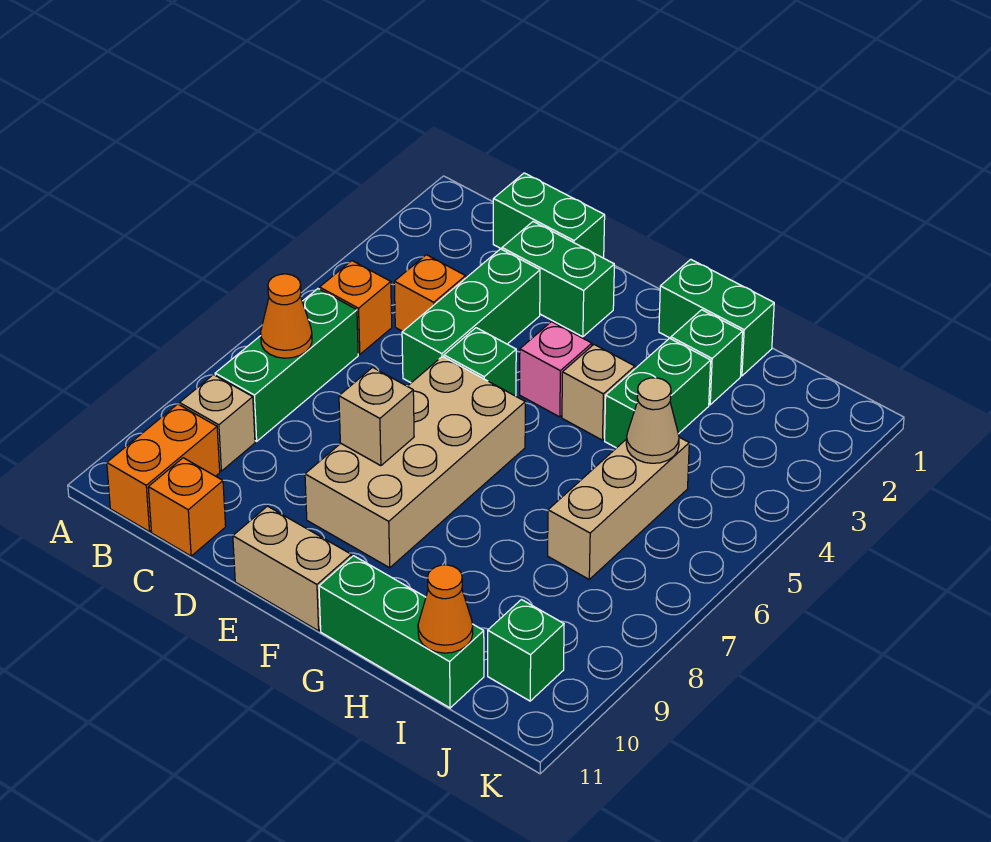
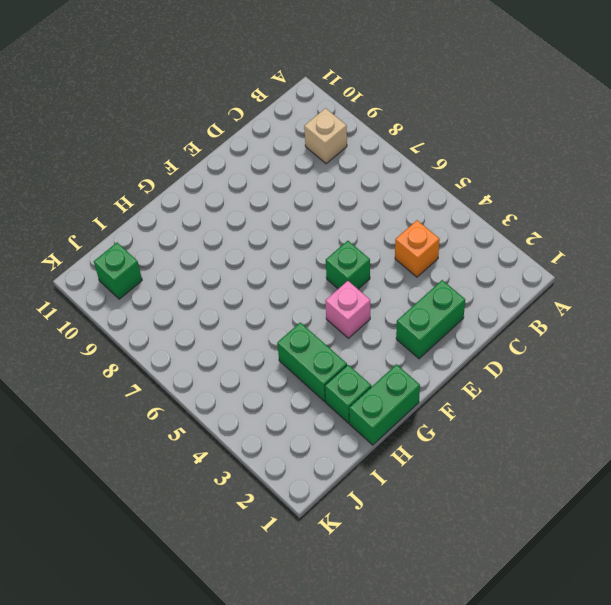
none -> orange brick B5 level 1
none -> green brick B6:B8 level 1
none -> orange brick B10:B11 level 1

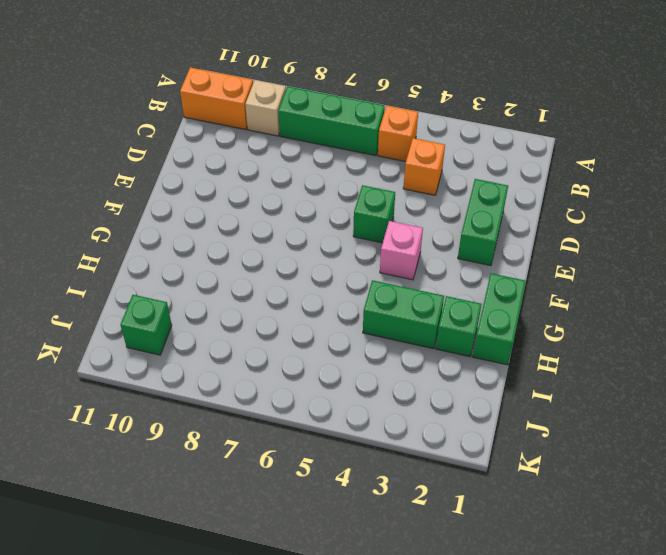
none -> green brick C1:D1 level 1
none -> orange brick C11 level 1
none -> green brick D3:D5 level 1

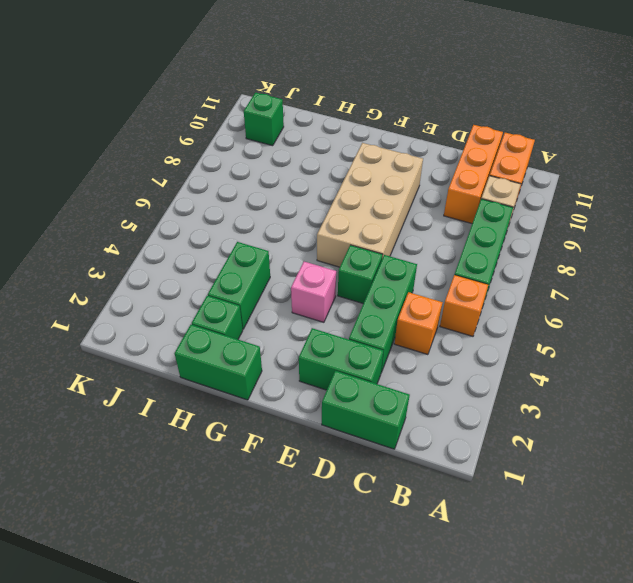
orange brick C9:C11 level 1 -> orange brick C11 level 1
none -> tan brick E11:F11 level 1
none -> tan brick G4 level 1
none -> green brick G11:I11 level 1

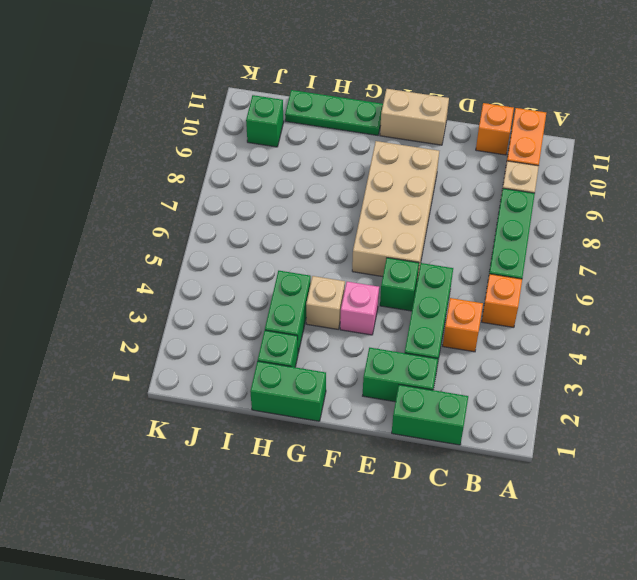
green plate G11:I11 level 1 -> green brick G11:I11 level 1
none -> tan brick I5:I7 level 1
none -> orange cone B7 level 2
none -> tan brick E8 level 2

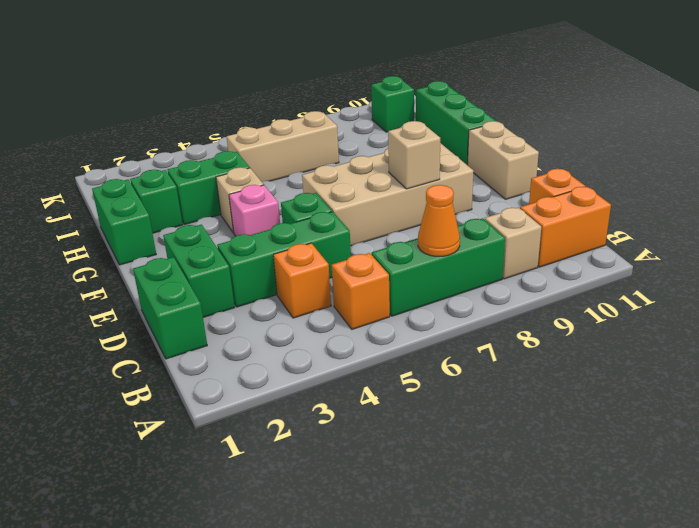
none -> tan cone I5 level 2
none -> orange cone I11 level 2

